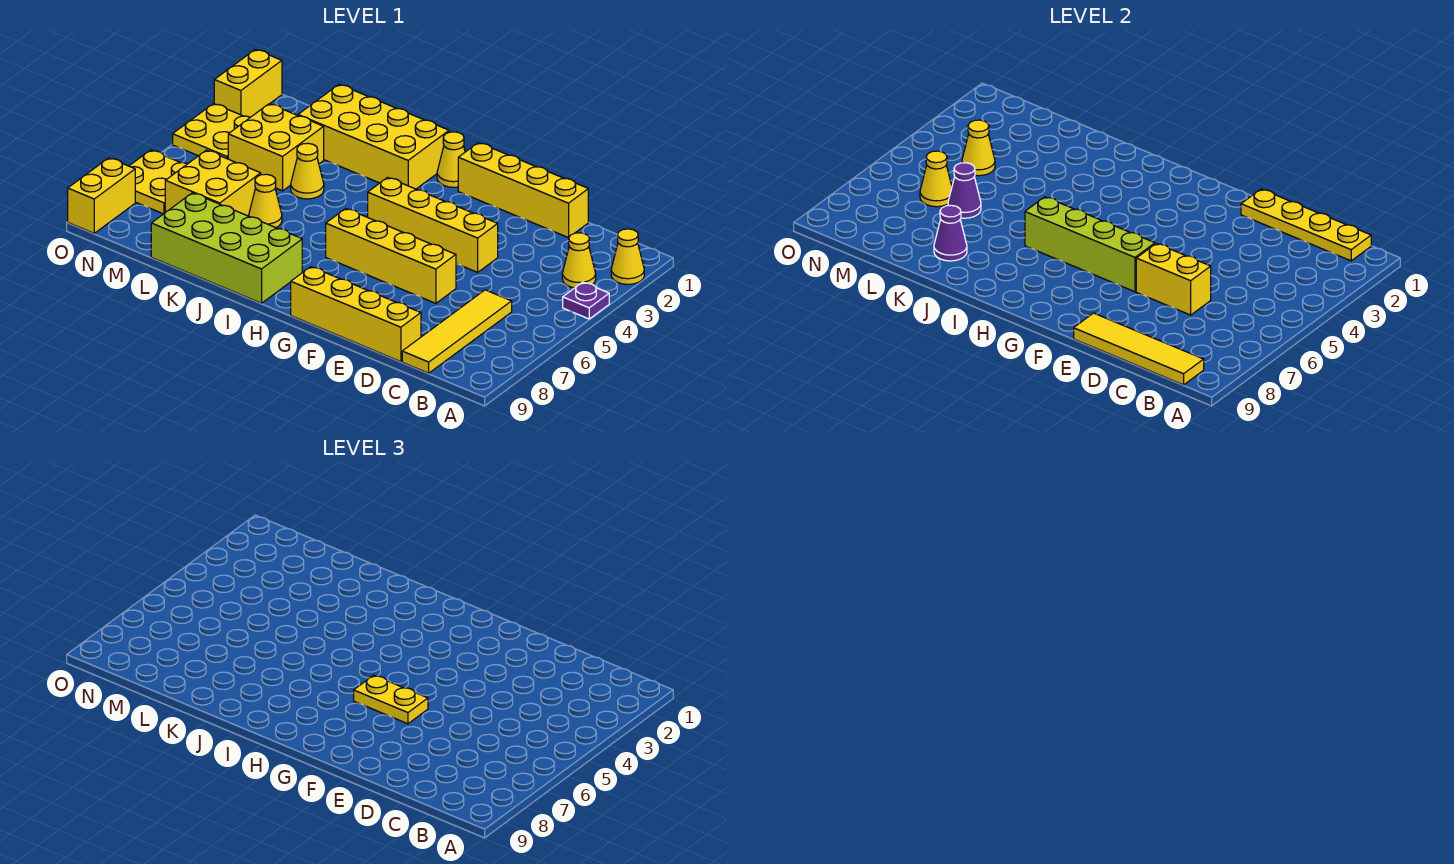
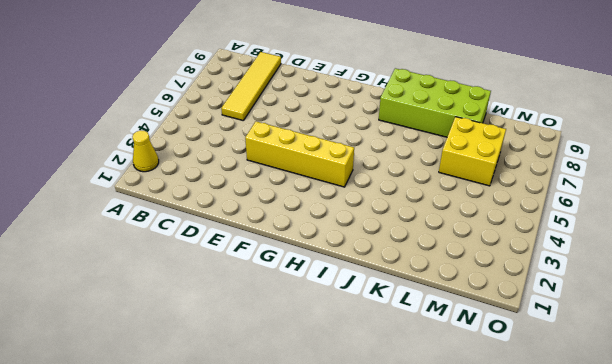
none -> purple plate A4 level 1
none -> yellow cone B3 level 1
none -> yellow brick D1:G1 level 1

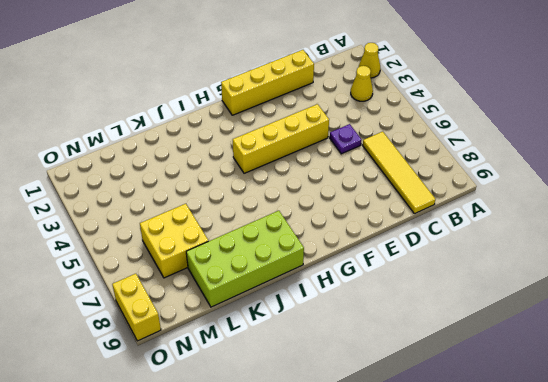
purple plate D5 level 1 -> purple plate A4 level 1
none -> yellow brick D9:G9 level 1
none -> yellow brick E6:H6 level 1
none -> yellow cone H1 level 1

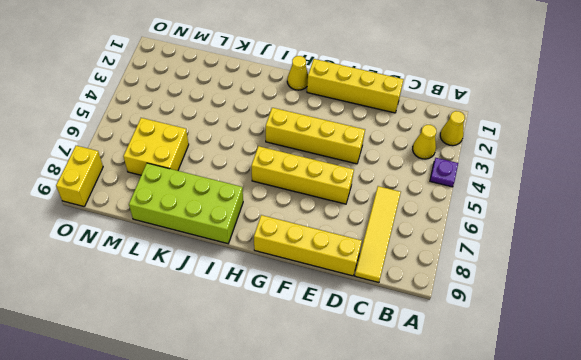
none -> yellow brick I1:L2 level 1
none -> yellow cone K4 level 1
none -> yellow cone K6 level 1

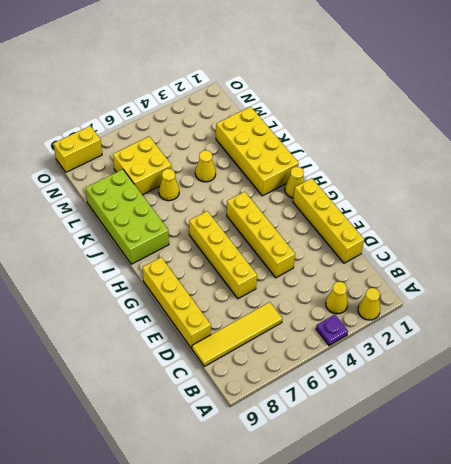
none -> yellow brick L3:M4 level 1
none -> yellow plate N3:O4 level 1
none -> yellow plate N6:O7 level 1

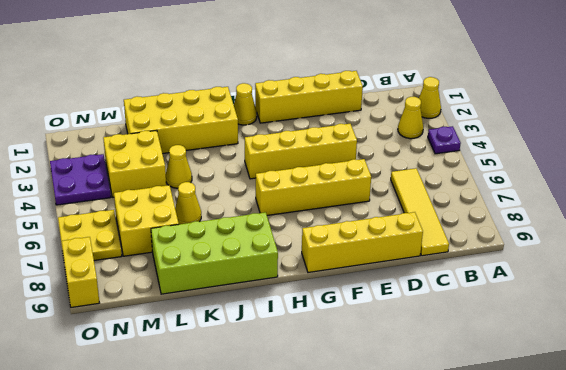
purple plate N3:O4 level 1 -> yellow plate N3:O4 level 1
none -> yellow brick O1:O2 level 1
none -> yellow plate B1:E1 level 2
none -> yellow tile B9:E9 level 2

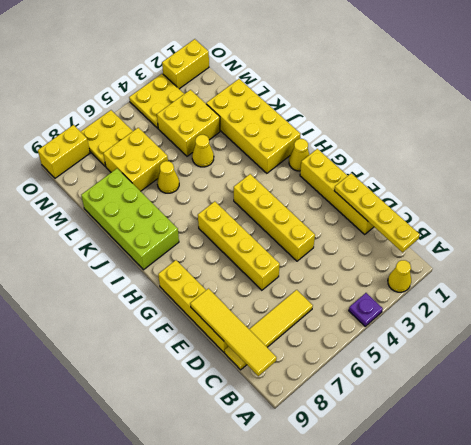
none -> yellow cone B3 level 1
none -> yellow brick D6:E6 level 2
none -> lime brick F6:I6 level 2

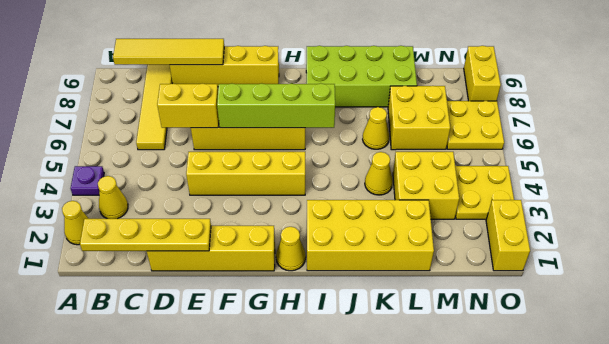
none -> purple cone K8 level 2
none -> purple cone L6 level 2
none -> yellow cone M4 level 2

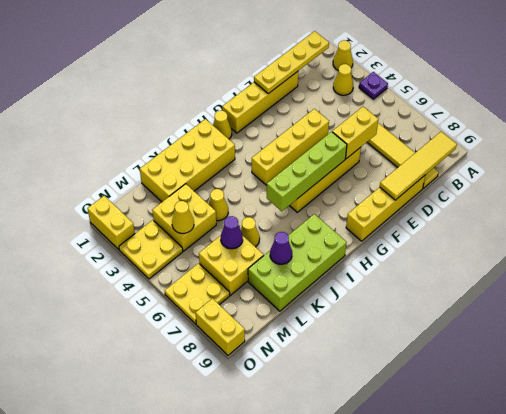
none -> yellow cone M6 level 2
none -> yellow plate F6:G6 level 3

